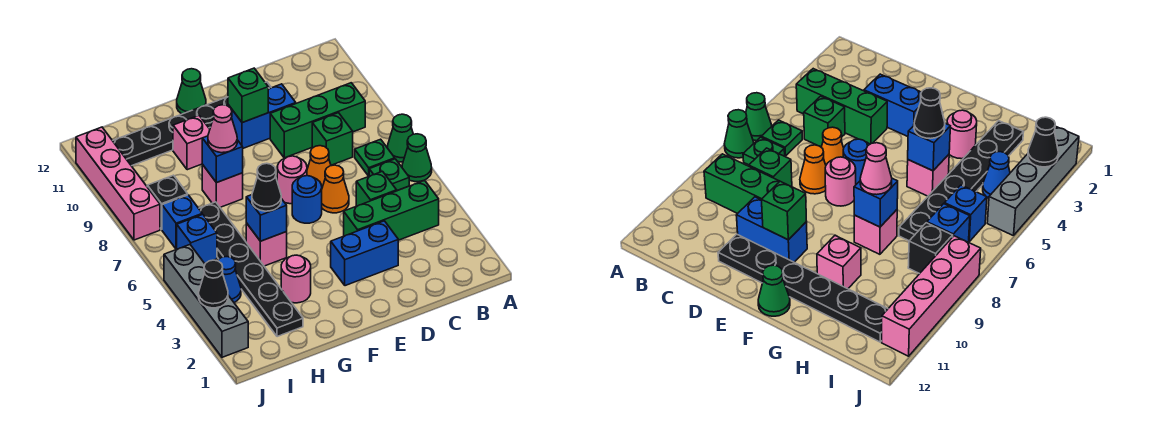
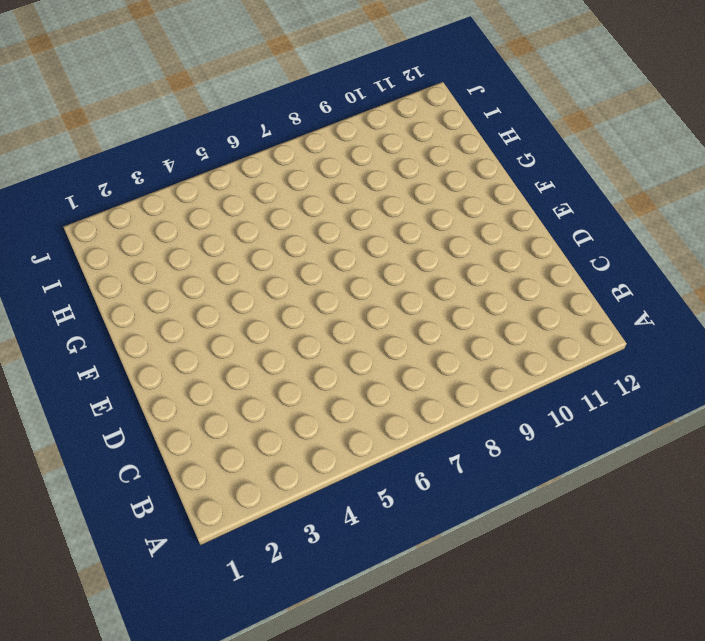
none -> green cone A6 level 1
none -> green cone A7 level 1
none -> green brick B4:D4 level 1
none -> green plate B6 level 1

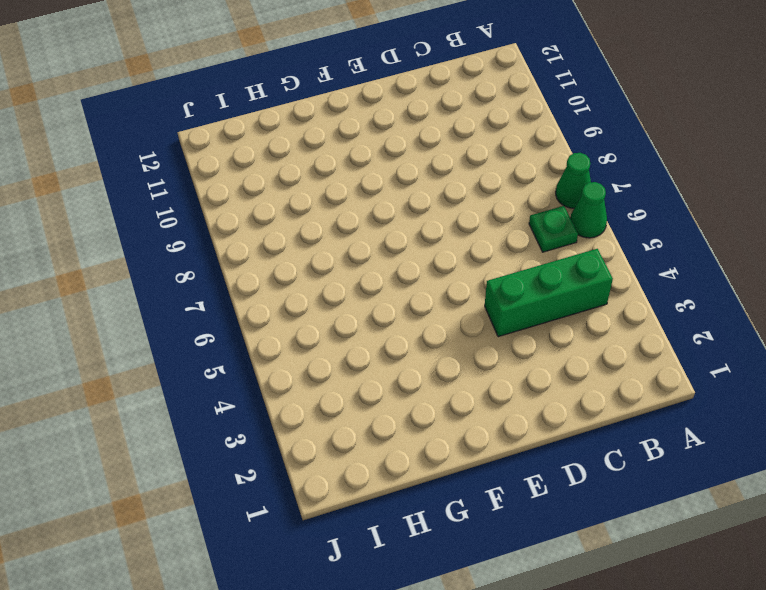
none -> green plate B7 level 1
none -> green brick B9:D9 level 1
none -> green brick C5 level 1
none -> green brick C8 level 1

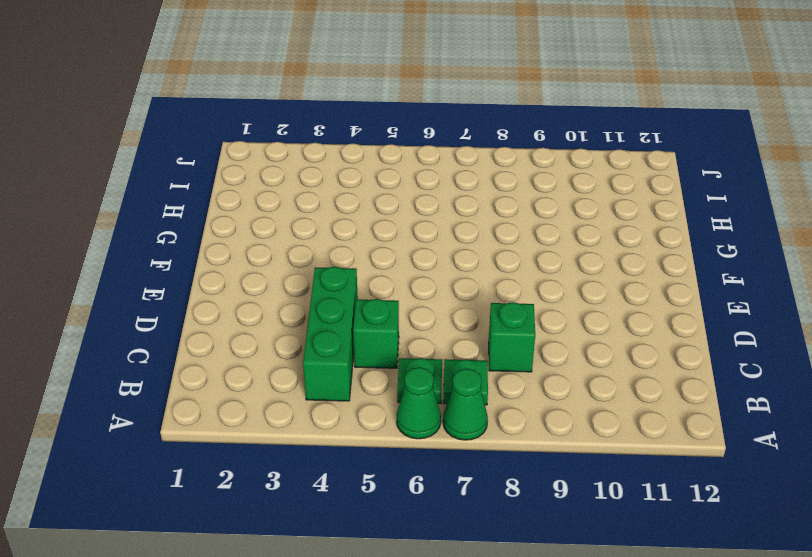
none -> green brick B9:D9 level 1
none -> blue brick D3:E3 level 1
none -> orange cone D6 level 1
none -> orange cone D7 level 1

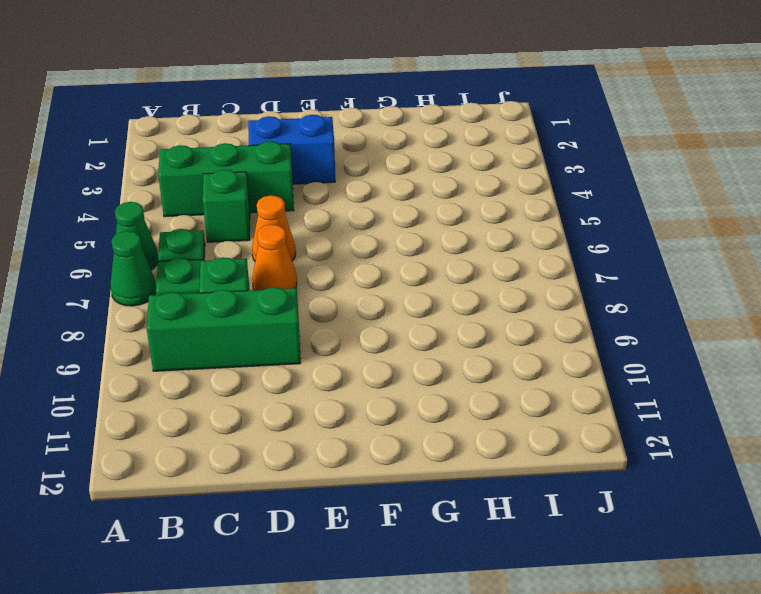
none -> blue brick D10:E10 level 1
none -> black plate D11:I11 level 1
none -> blue round brick E6 level 1
none -> pink round brick E7 level 1

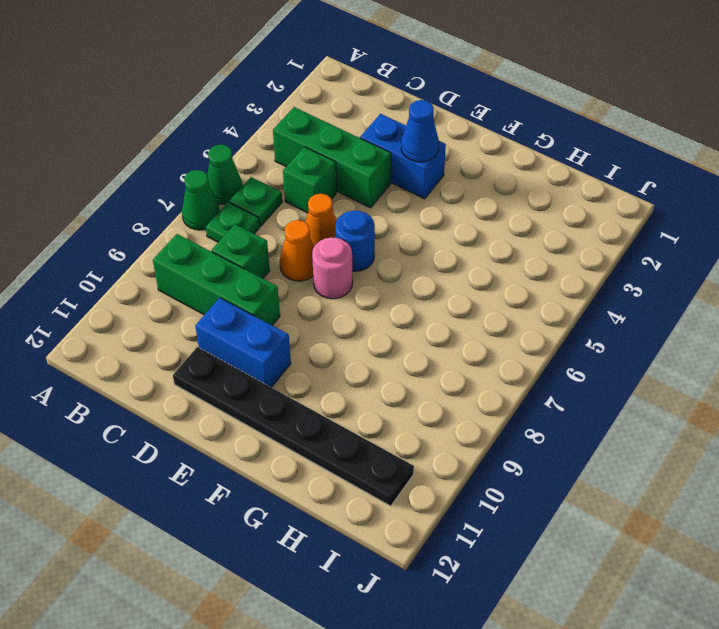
blue cone E3 level 2 -> blue cone I4 level 1
none -> green cone F12 level 1
none -> pink round brick G3 level 1
none -> pink brick G5 level 1
none -> pink brick G8 level 1

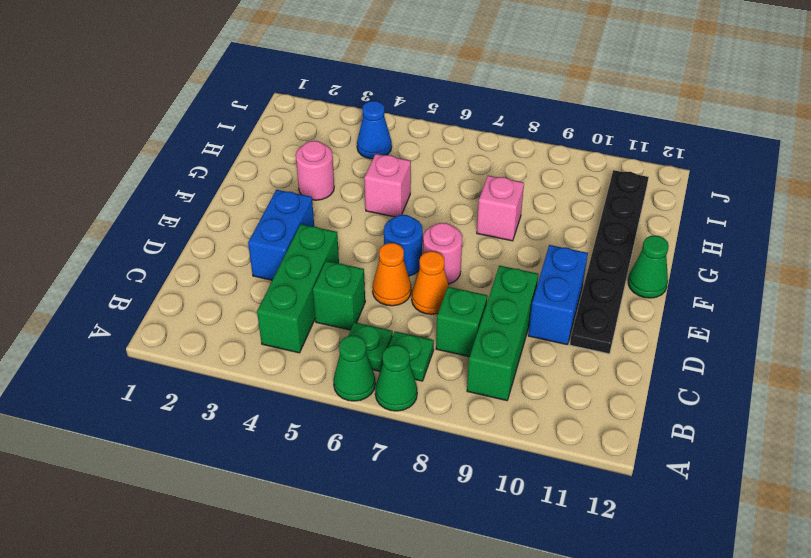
none -> pink brick G10 level 1
none -> black plate H2:H7 level 1
none -> blue brick I6 level 1
none -> blue brick I7 level 1

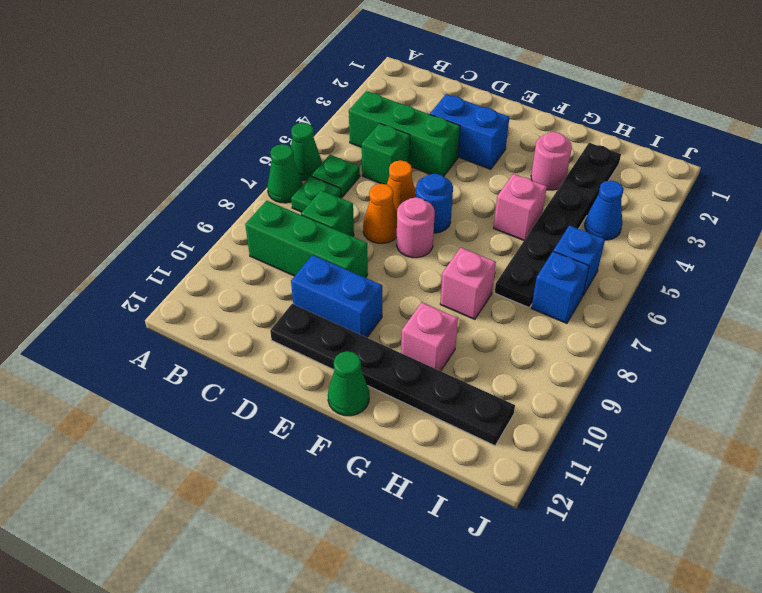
none -> black brick I8 level 1
none -> grey brick J2:J5 level 1
none -> pink brick J8:J11 level 1
none -> green brick E10 level 2

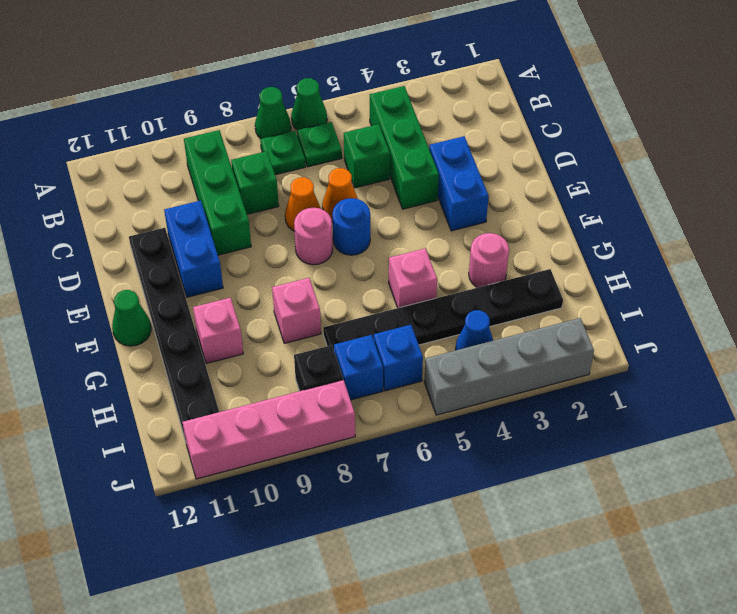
none -> green brick E10 level 2
none -> blue brick G5 level 2
none -> blue brick G8 level 2
none -> black cone J3 level 2

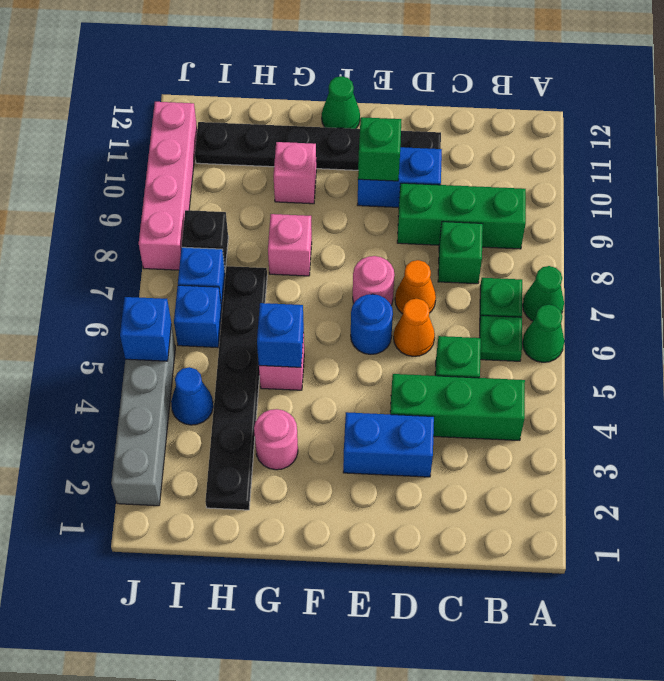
blue brick J5 level 2 -> blue brick G8 level 2
none -> black cone J3 level 2
none -> black cone G5 level 3
none -> pink cone G8 level 3

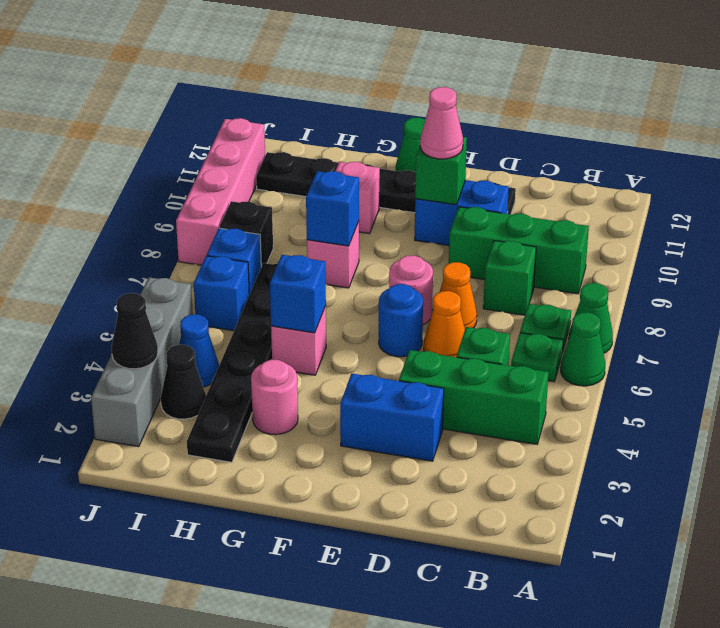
pink cone E10 level 3 -> pink cone G8 level 3
black cone I3 level 1 -> black cone G5 level 3

